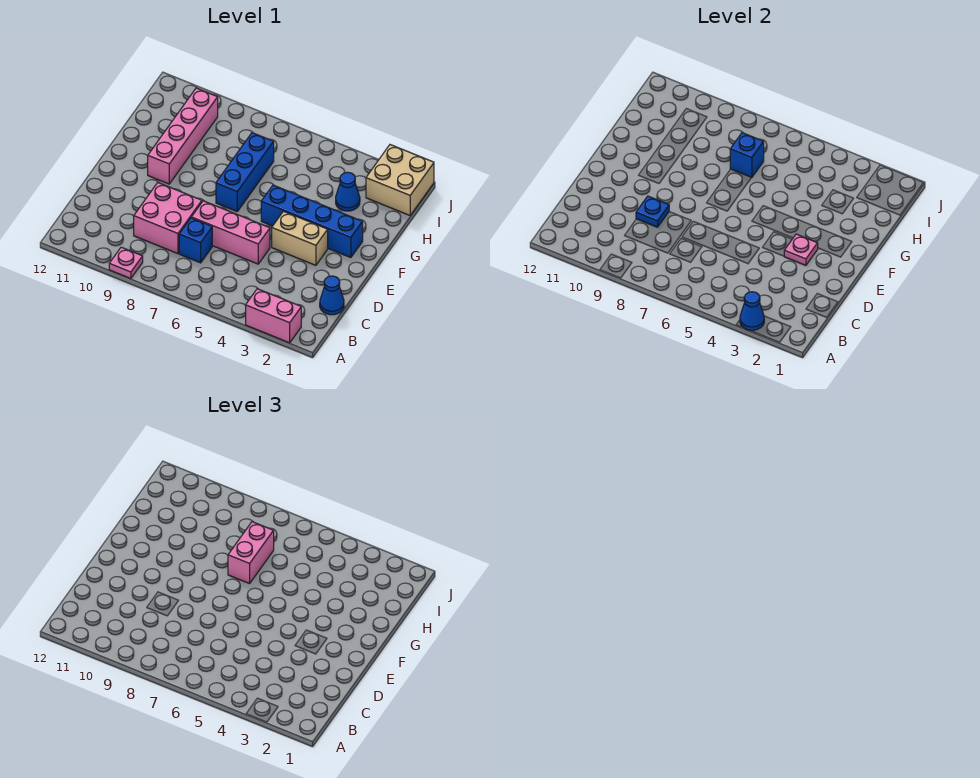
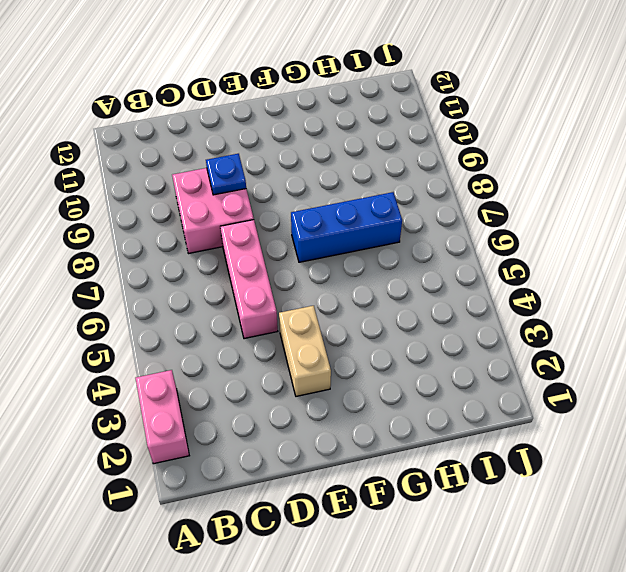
none -> pink plate A9 level 1
none -> blue cone C1 level 1
none -> blue brick C7 level 1

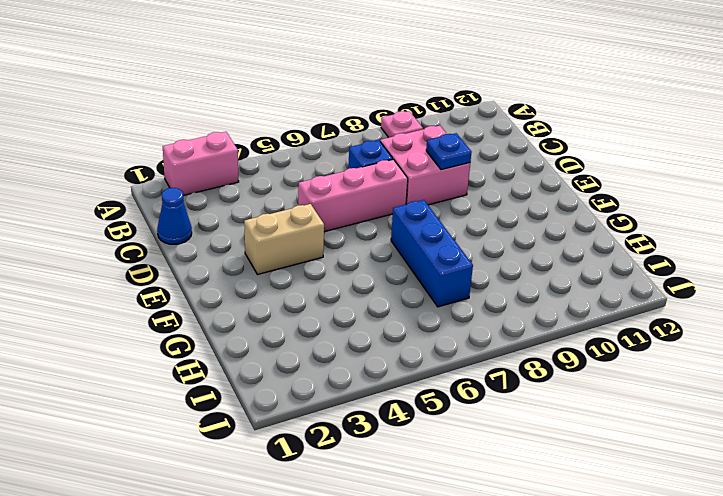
none -> blue brick F2:F5 level 1
none -> pink brick F10:I10 level 1
none -> blue cone H3 level 1

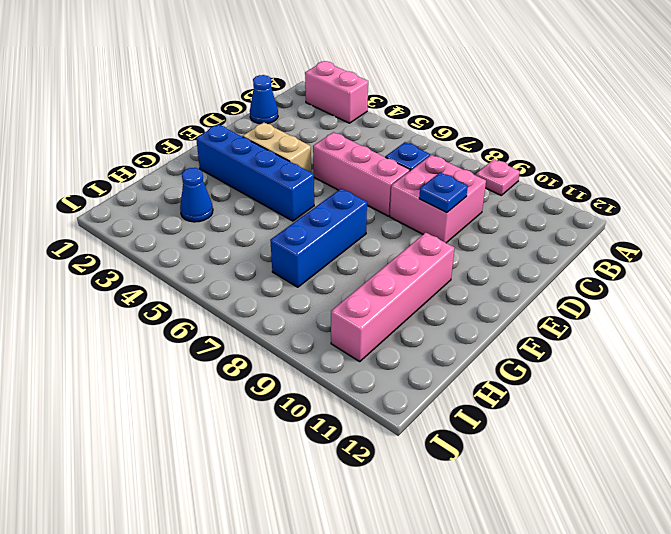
none -> tan brick I1:J2 level 1
none -> blue cone A3 level 2
none -> pink plate E3 level 2

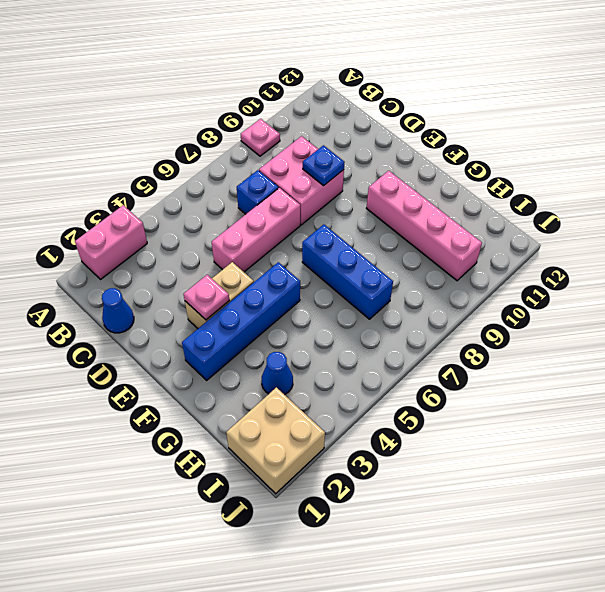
none -> blue cone A3 level 2
none -> blue brick H7 level 2
none -> pink brick G7:H7 level 3

